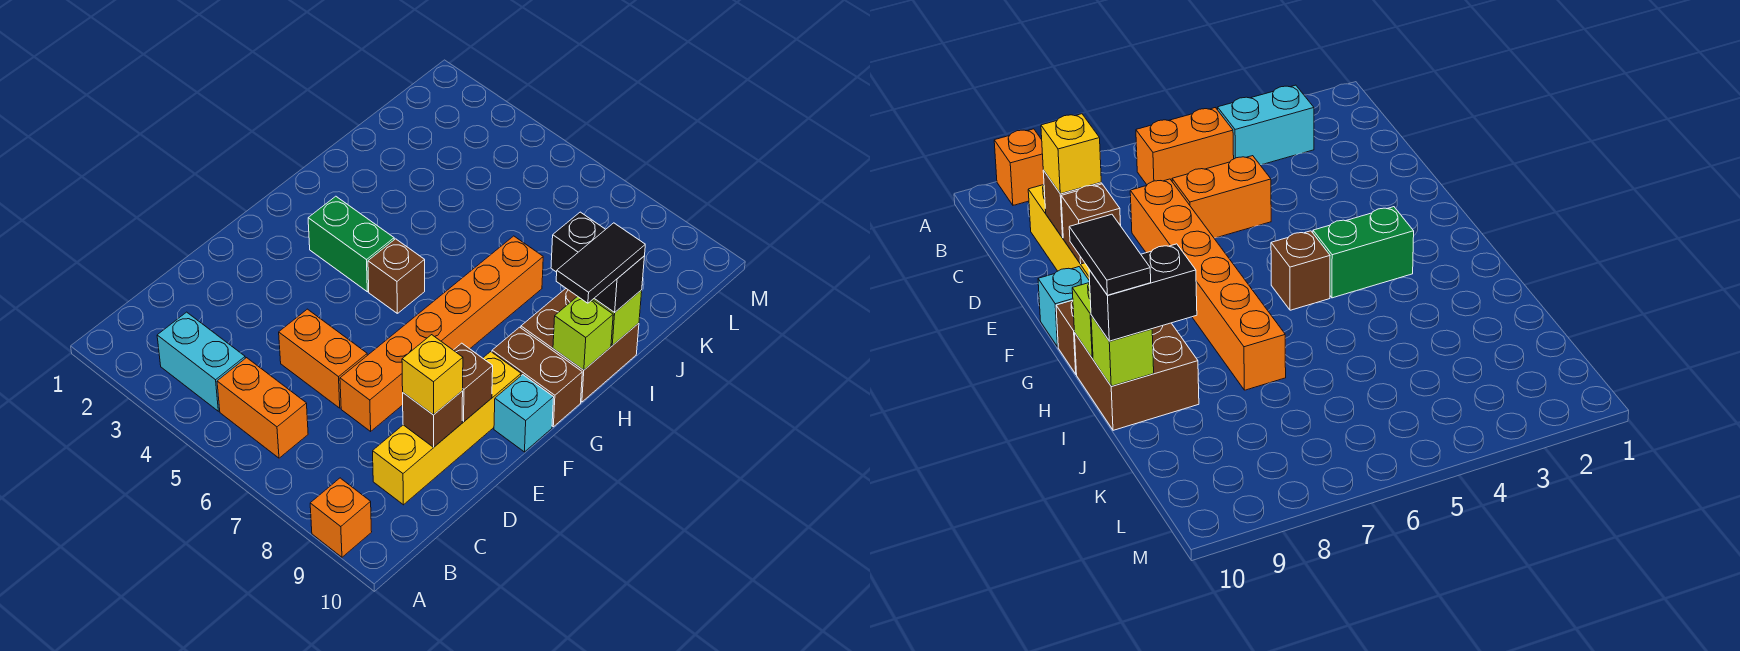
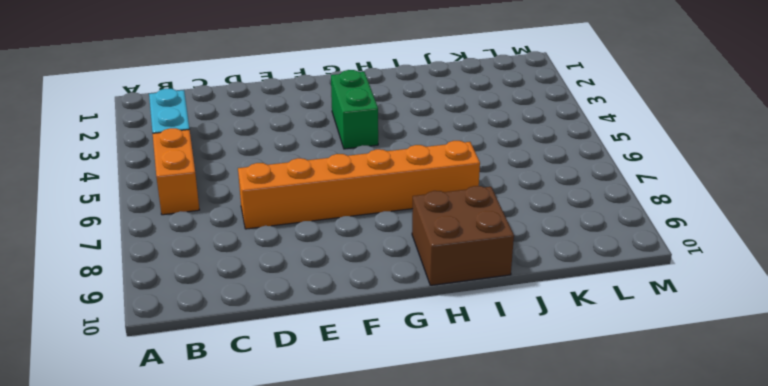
none -> orange brick A9 level 1
none -> yellow brick C9:F9 level 1
none -> orange brick D5:D6 level 1

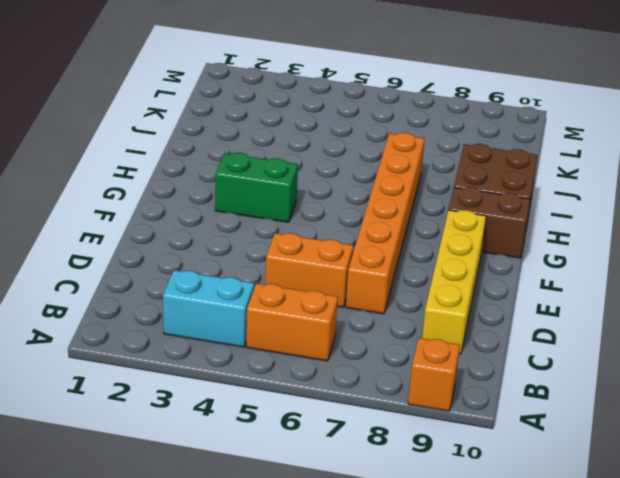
none -> cyan brick F10 level 1
none -> brown brick G5 level 1
none -> brown brick D9 level 2

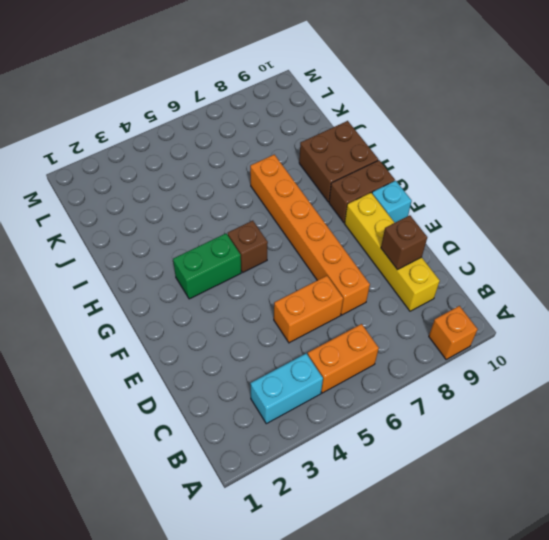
none -> brown brick E9 level 2
none -> lime brick H10 level 2
none -> lime brick I10 level 2

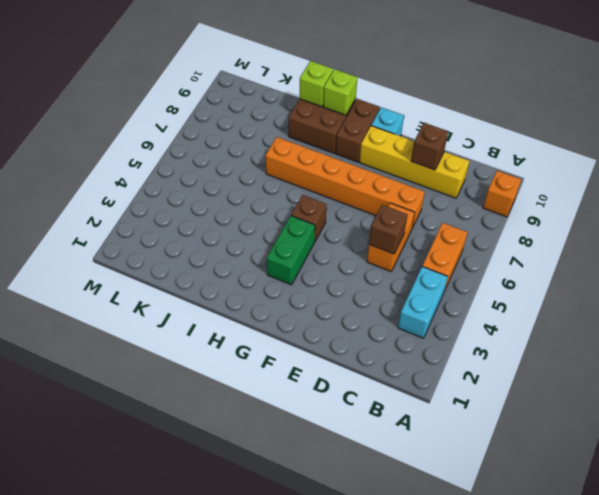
brown brick D5 level 2 -> brown brick E9 level 2
none -> yellow brick D9 level 3
none -> black brick I9:I10 level 3
none -> black tile H10:I10 level 4

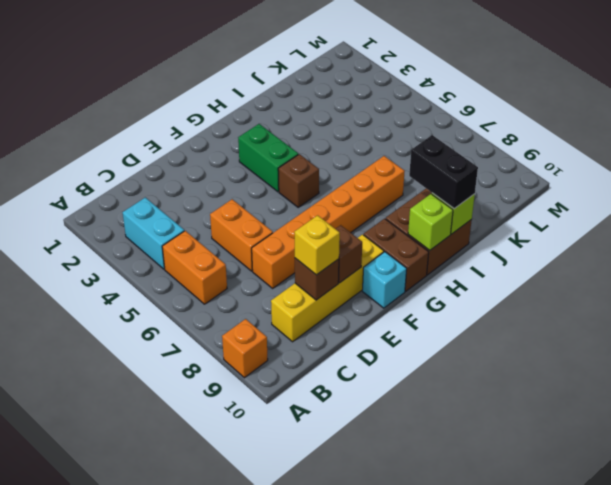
none -> black tile H10:I10 level 4

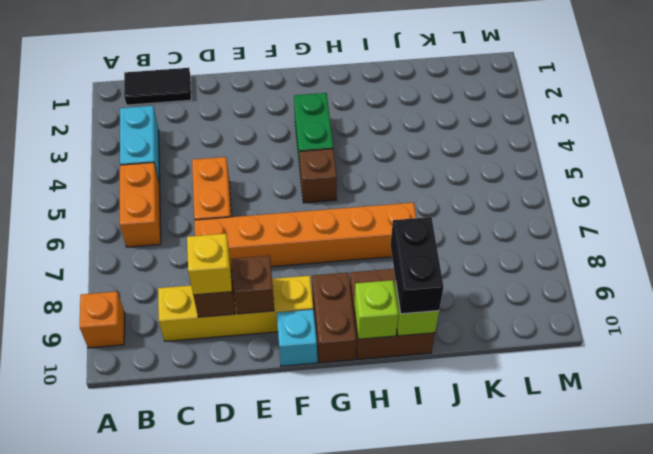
black tile B1:C1 level 1 -> black tile H10:I10 level 4

